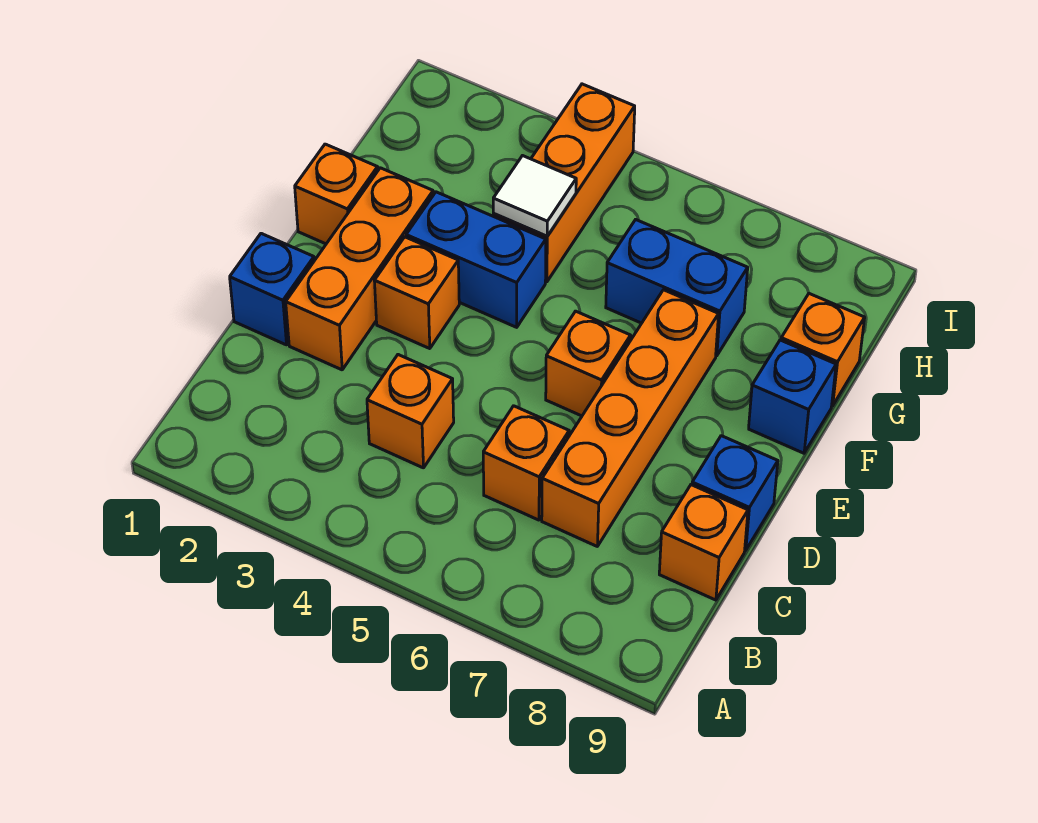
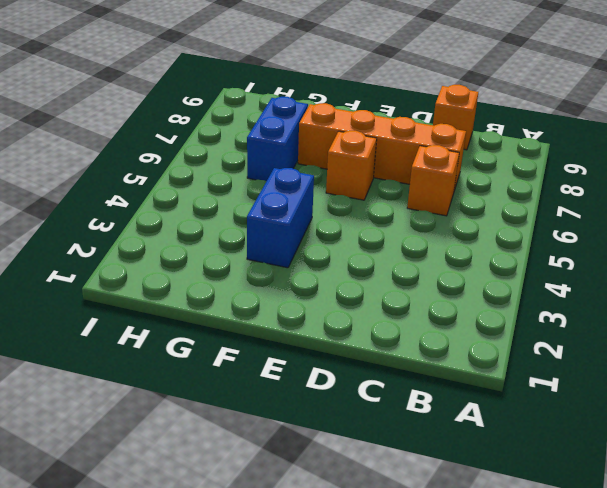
none -> orange brick C4 level 1
none -> blue brick D1 level 1
none -> orange brick D2:F2 level 1

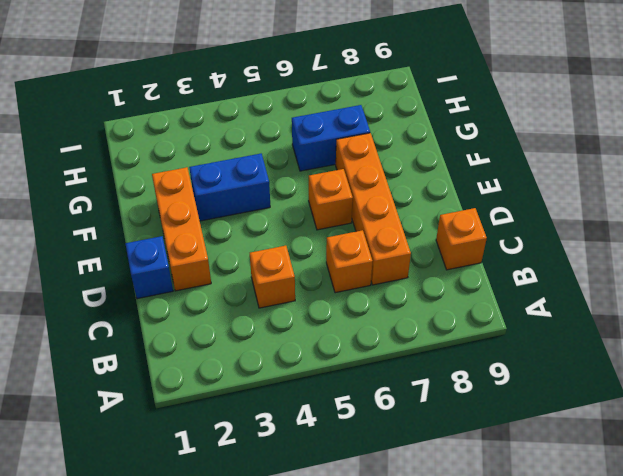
none -> blue brick D9 level 1
none -> orange brick E3 level 1
none -> orange brick F1 level 1

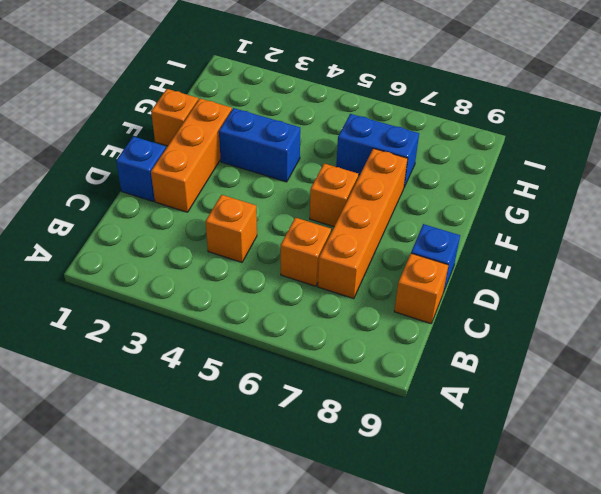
none -> orange brick E3 level 1
none -> blue brick F9 level 1
none -> orange brick G4:I4 level 1

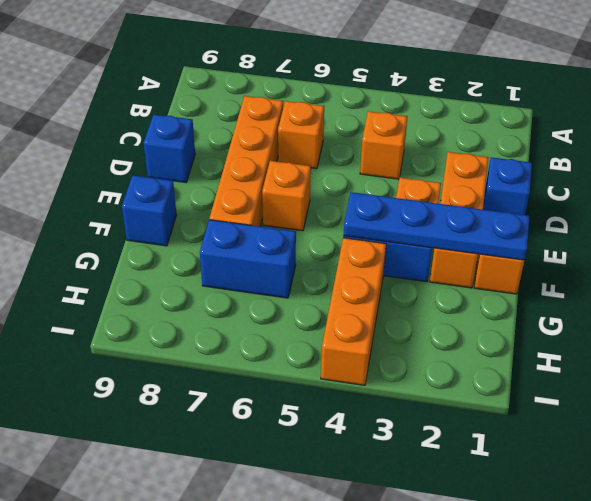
blue plate F1:F4 level 2 -> none
none -> orange brick C9 level 1
none -> orange brick G9 level 1
none -> white tile G4 level 2

